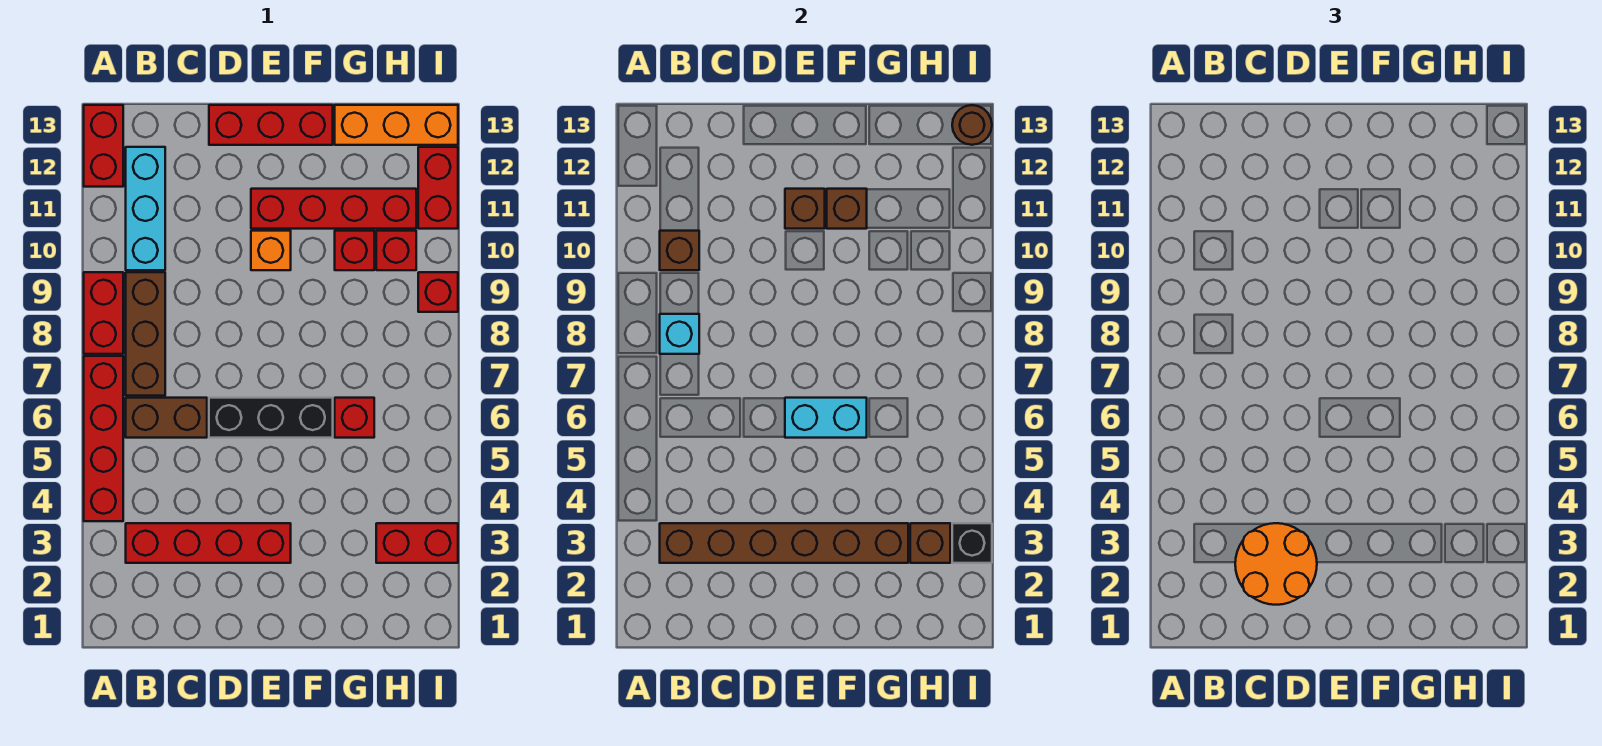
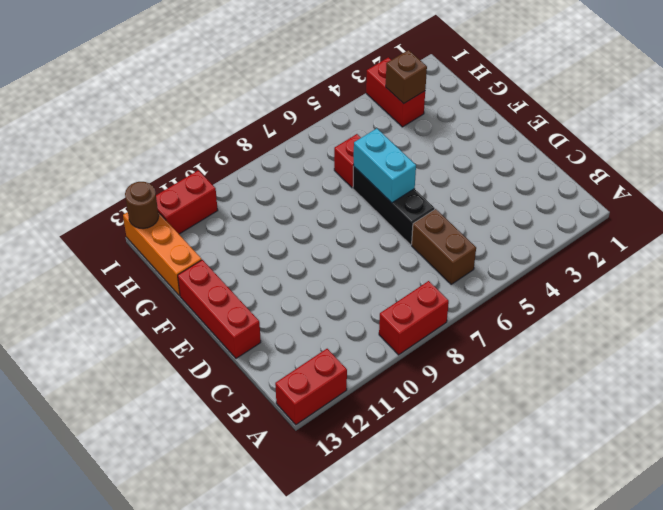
none -> red brick A4:A7 level 1
none -> red brick B3:E3 level 1
none -> brown brick B7:B9 level 1

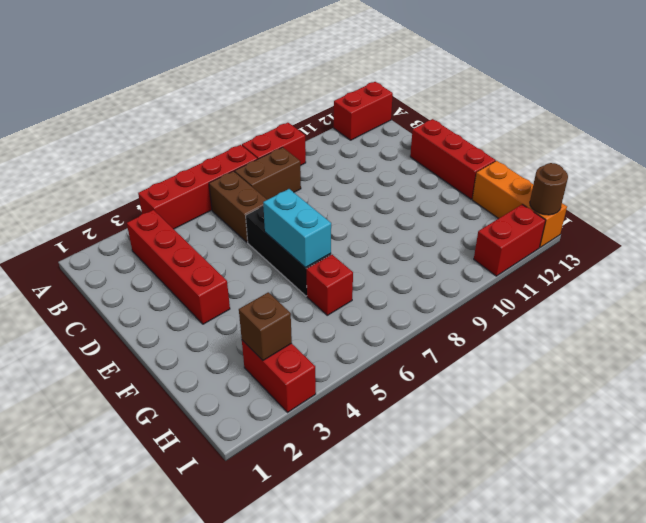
brown brick B7:B8 level 1 -> brown brick B7:B9 level 1
none -> cyan brick B10:B12 level 1
none -> orange brick E10 level 1
none -> red brick E11:H11 level 1

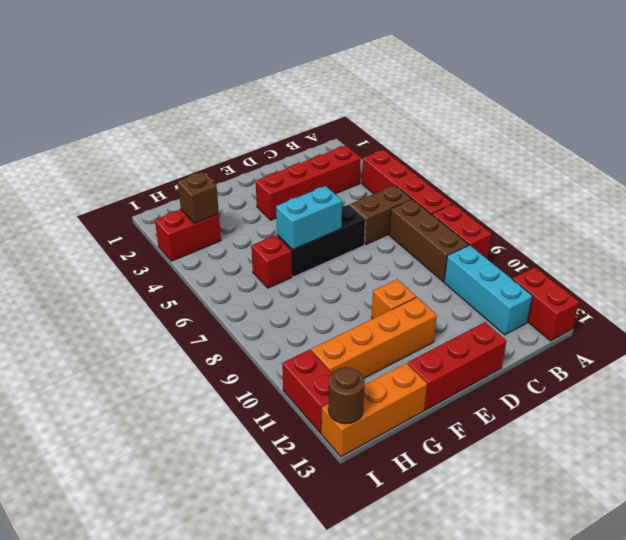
orange brick E11:H11 level 1 -> red brick E11:H11 level 1
none -> red brick G10 level 1
none -> red brick H10 level 1
none -> red brick I9 level 1

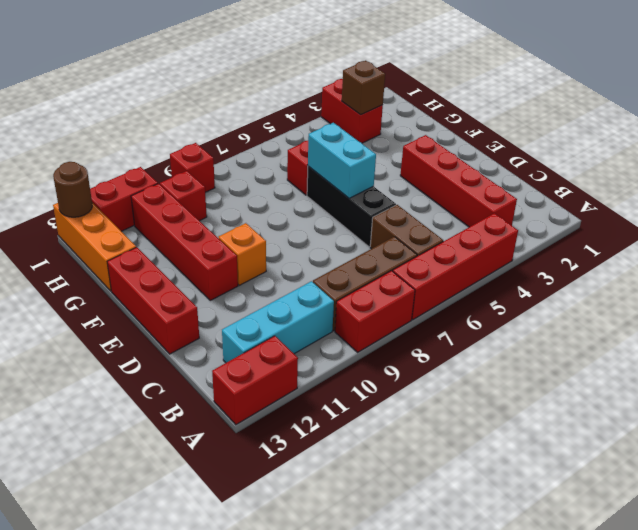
none -> red brick G10 level 1
none -> brown brick B3:G3 level 2
none -> cyan brick B8 level 2

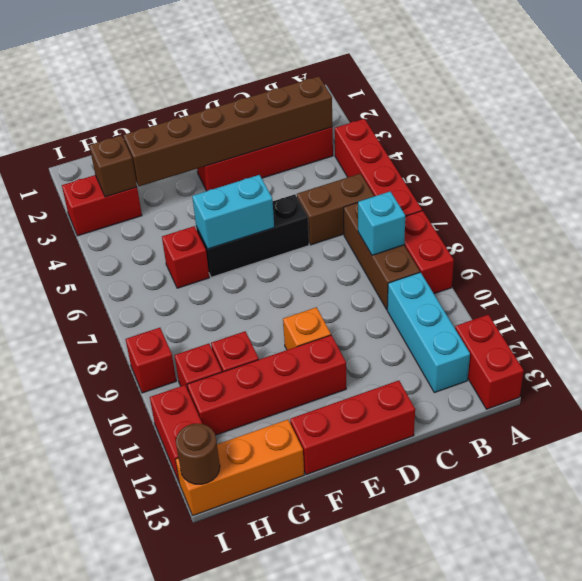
none -> brown brick B10 level 2
none -> brown brick E11 level 2
none -> brown brick F11 level 2

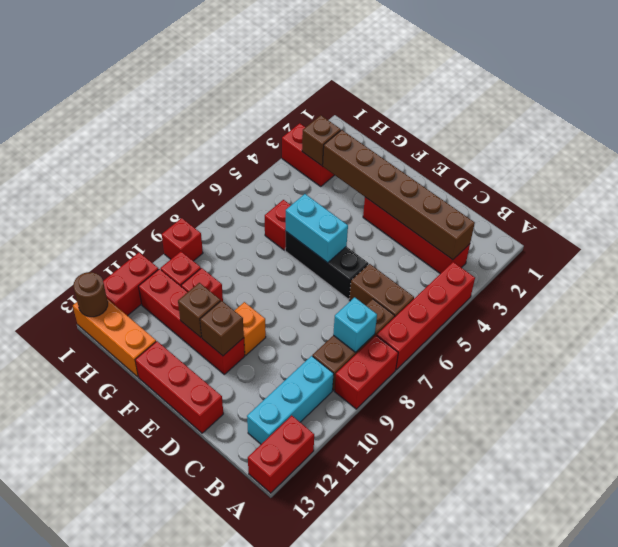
none -> brown brick B10 level 2
none -> black brick I3 level 2
none -> orange round brick C2:D3 level 3

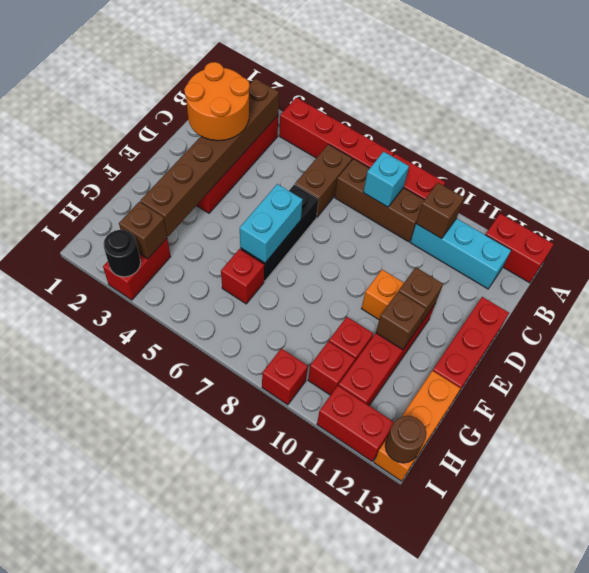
black round brick I3 level 2 -> black brick I3 level 2

